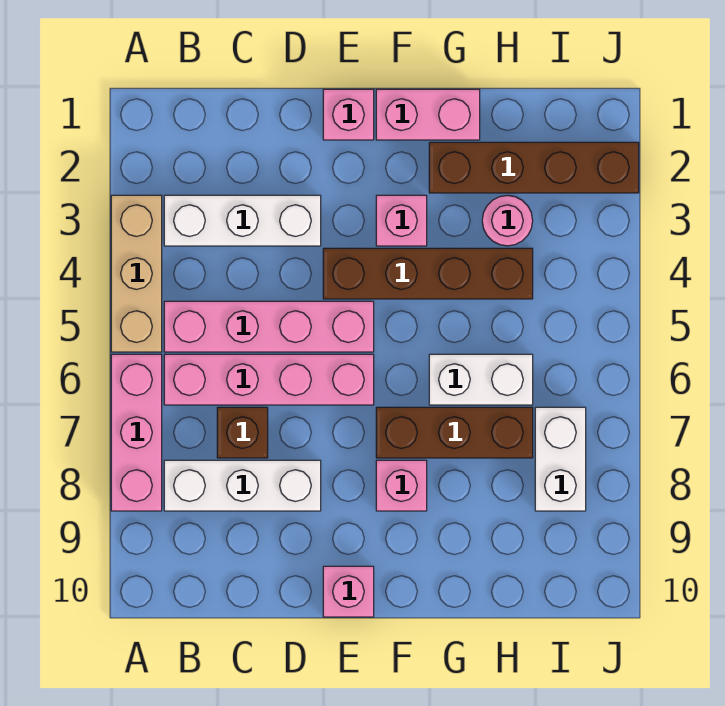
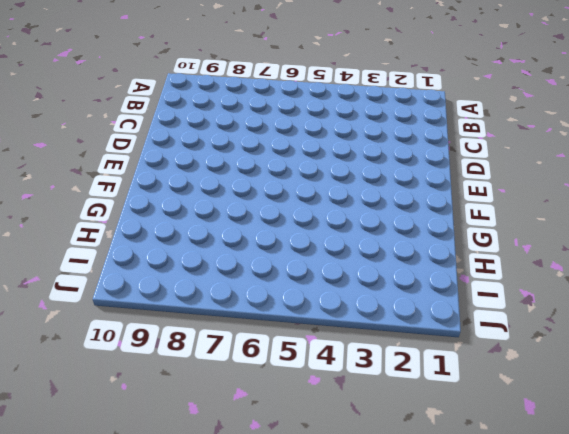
none -> tan brick A3:A5 level 1
none -> pink brick A6:A8 level 1
none -> white brick B3:D3 level 1

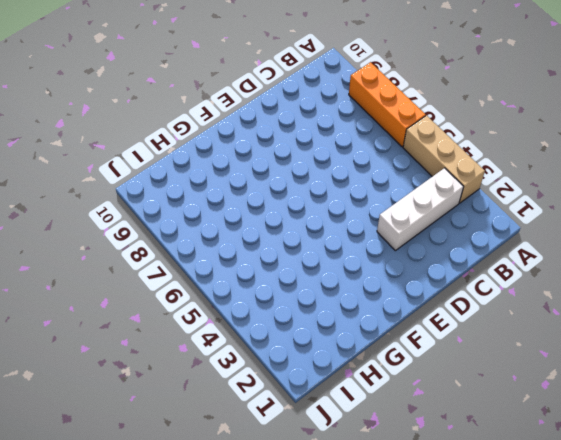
orange brick A6:A8 level 1 -> pink brick A6:A8 level 1
none -> pink brick B5:E5 level 1
none -> pink brick B6:E6 level 1
none -> white brick B8:D8 level 1

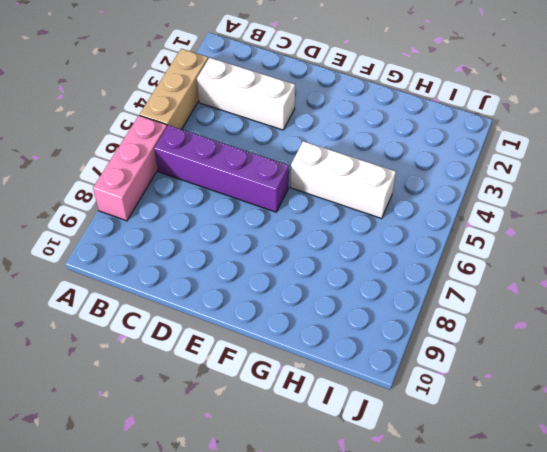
purple brick B6:E6 level 1 -> pink brick B6:E6 level 1
white brick F5:H5 level 1 -> white brick B8:D8 level 1
none -> pink brick B5:E5 level 1
none -> brown brick C7 level 1
none -> pink brick E1 level 1

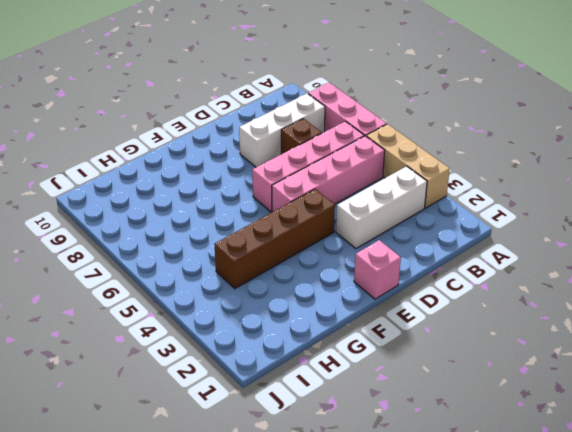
none -> pink brick E10 level 1
none -> pink brick F1:G1 level 1
none -> pink brick F3 level 1

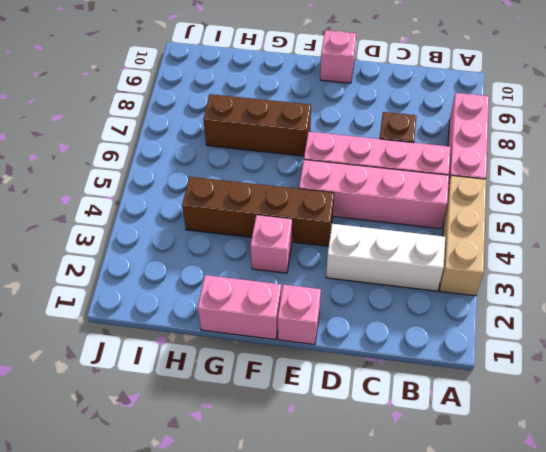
none -> white brick B8:D8 level 1
none -> pink brick F8 level 1
none -> brown brick G2:J2 level 1

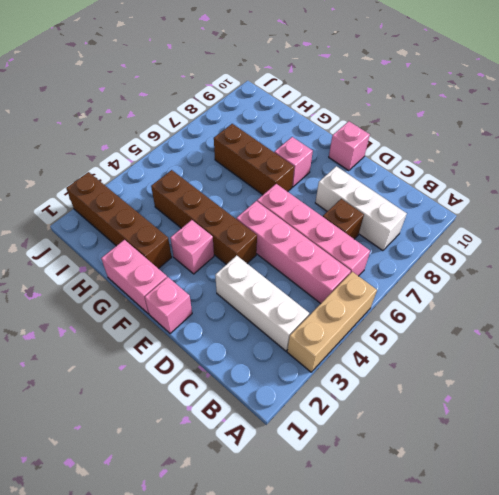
none -> pink brick A6:A8 level 1
none -> white brick G6:H6 level 1
none -> pink round brick H3 level 1

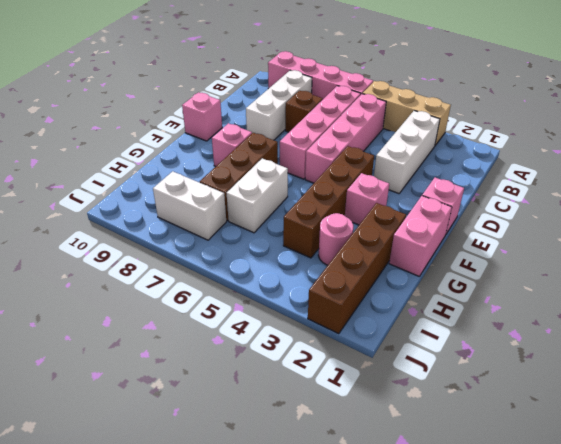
pink brick A6:A9 level 1 -> pink brick A6:A8 level 1

